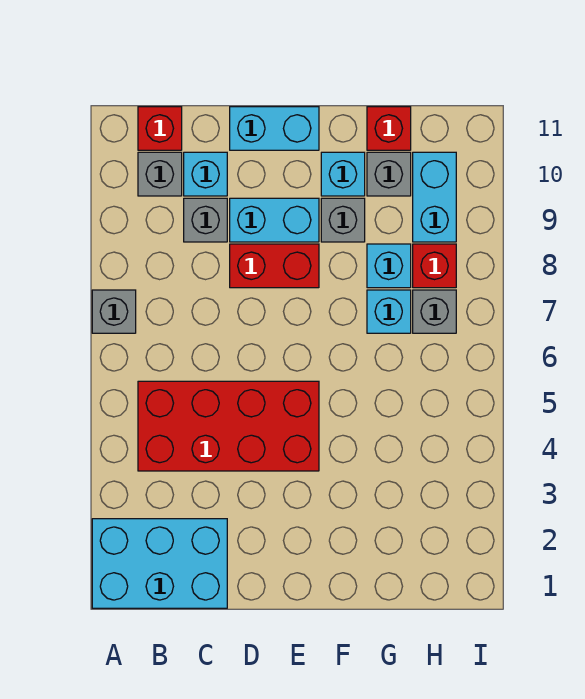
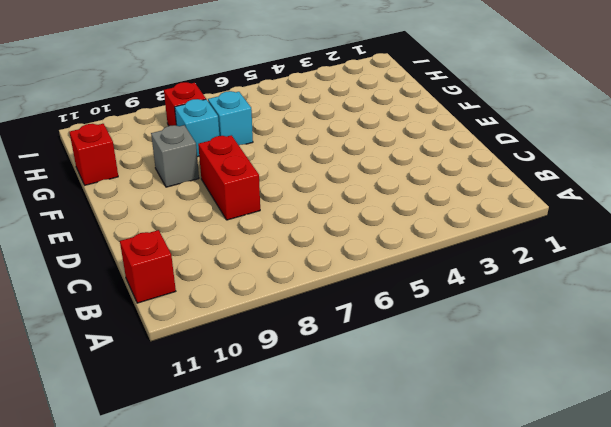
none -> cyan brick A1:C2 level 1
none -> grey brick A7 level 1
none -> red brick B4:E5 level 1

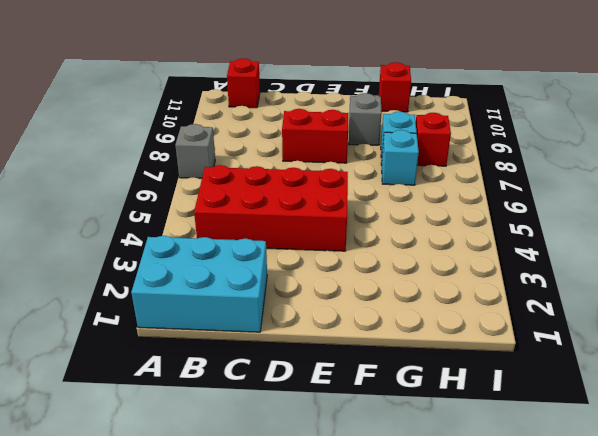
none -> grey brick B10 level 1
none -> grey brick C9 level 1
none -> cyan brick C10 level 1

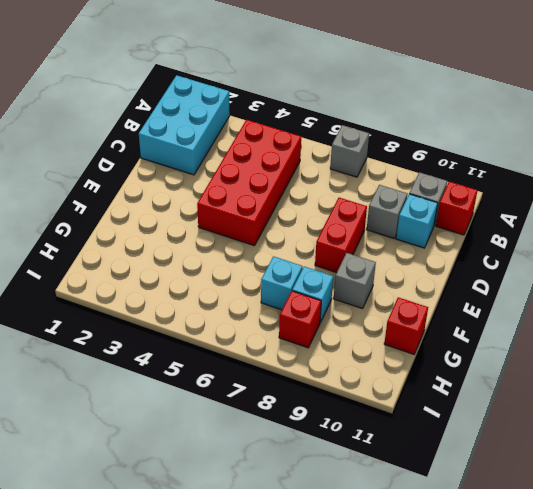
none -> cyan brick D9:E9 level 1
none -> cyan brick D11:E11 level 1
none -> cyan brick F10 level 1

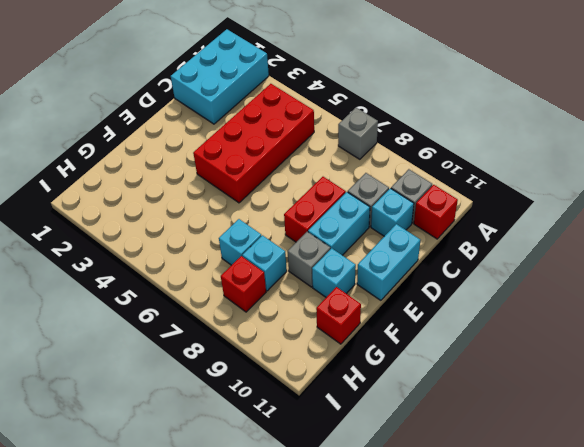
none -> grey brick G10 level 1
none -> grey brick H7 level 1
none -> cyan brick H9:H10 level 1

